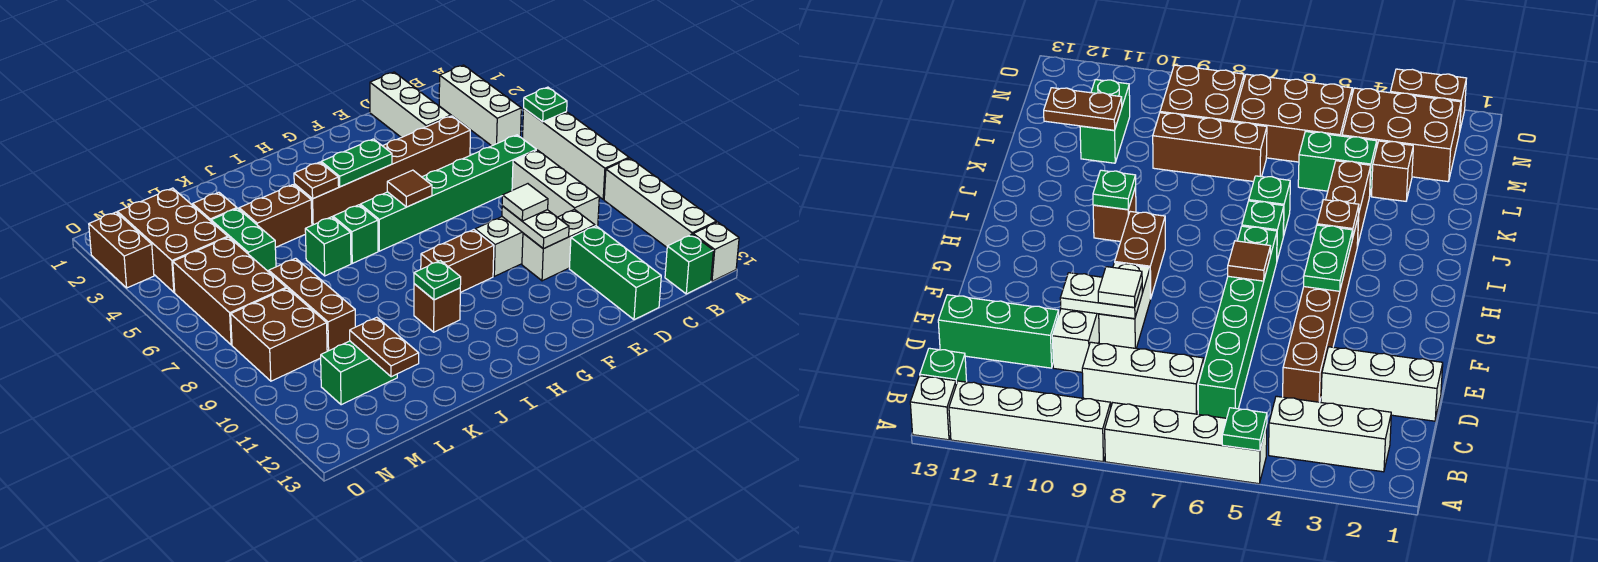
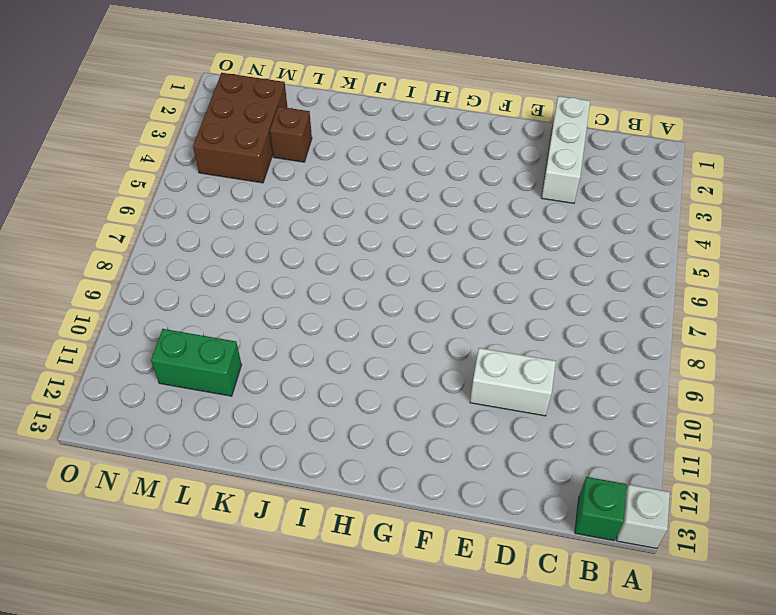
none -> white brick A5:A8 level 1
none -> white brick A9:A12 level 1
none -> white brick B2:B4 level 1
none -> green brick C6:H6 level 1

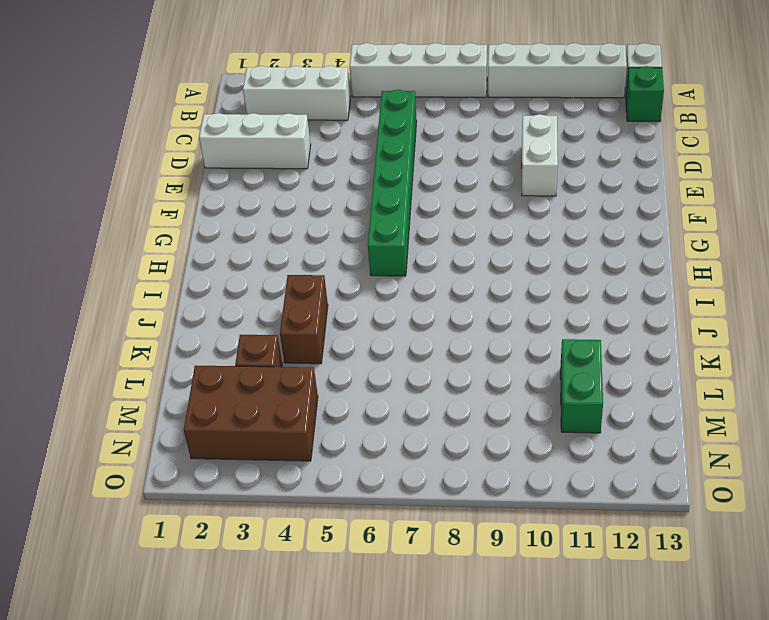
none -> white brick C7:C9 level 1
none -> brown brick D4:I4 level 1
none -> green brick D11:D13 level 1
none -> white brick E9:F9 level 1

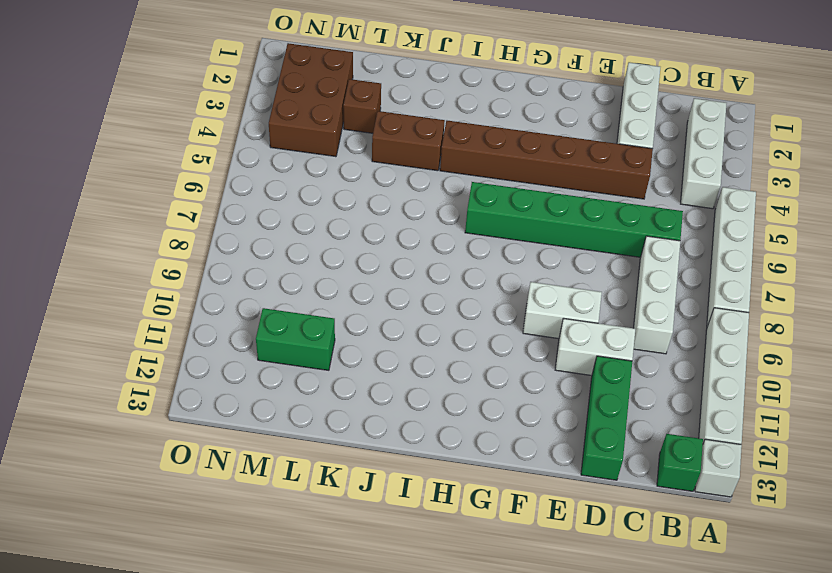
none -> brown brick G9:H9 level 1
none -> green brick I6 level 1
none -> brown brick I10 level 1
none -> green brick J6 level 1

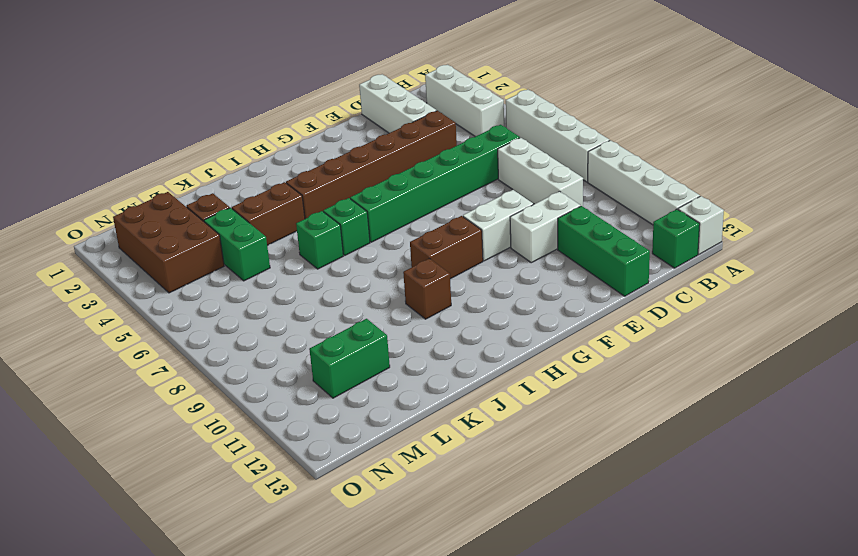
none -> brown brick L7:L9 level 1
none -> brown brick M5:N7 level 1
none -> brown brick M8:N9 level 1
none -> brown brick O2:O3 level 1

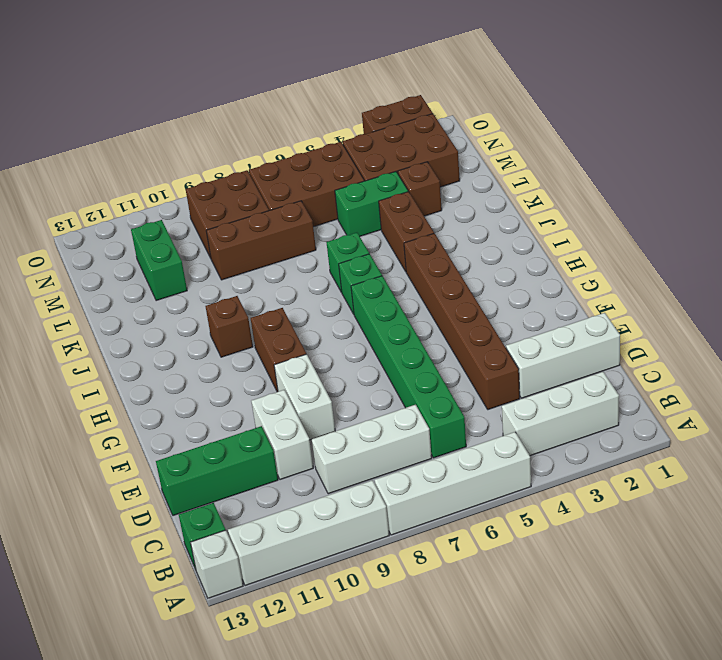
none -> green plate A5 level 2
none -> white plate E9:E10 level 2
none -> green plate G4:H4 level 2
none -> brown tile G6 level 2

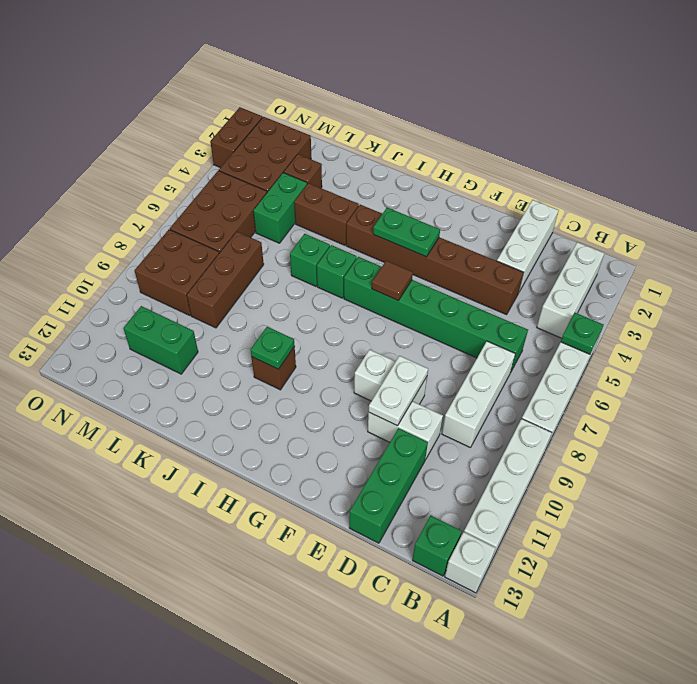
none -> brown brick G9:H9 level 1
none -> brown plate I4 level 2
none -> brown plate L11:L12 level 2
none -> white tile E9 level 3

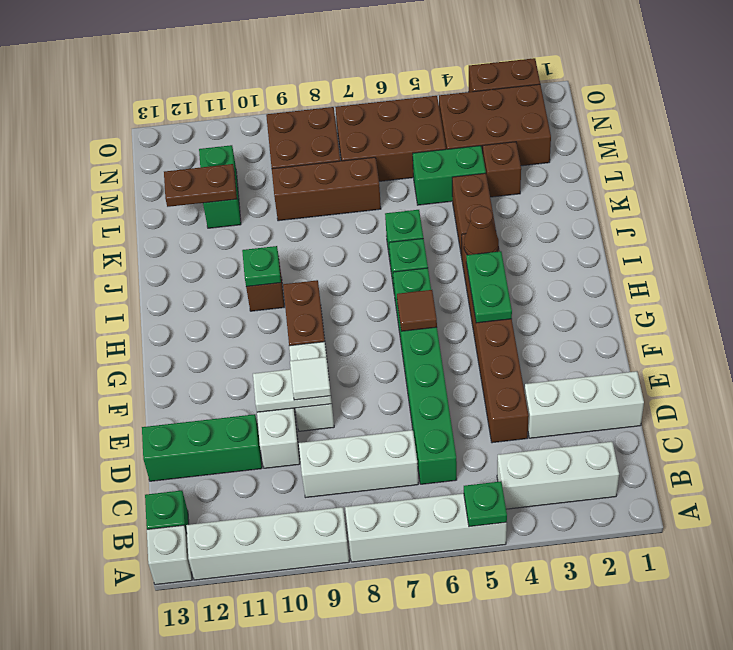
brown cone I4 level 2 -> brown plate I4 level 2

